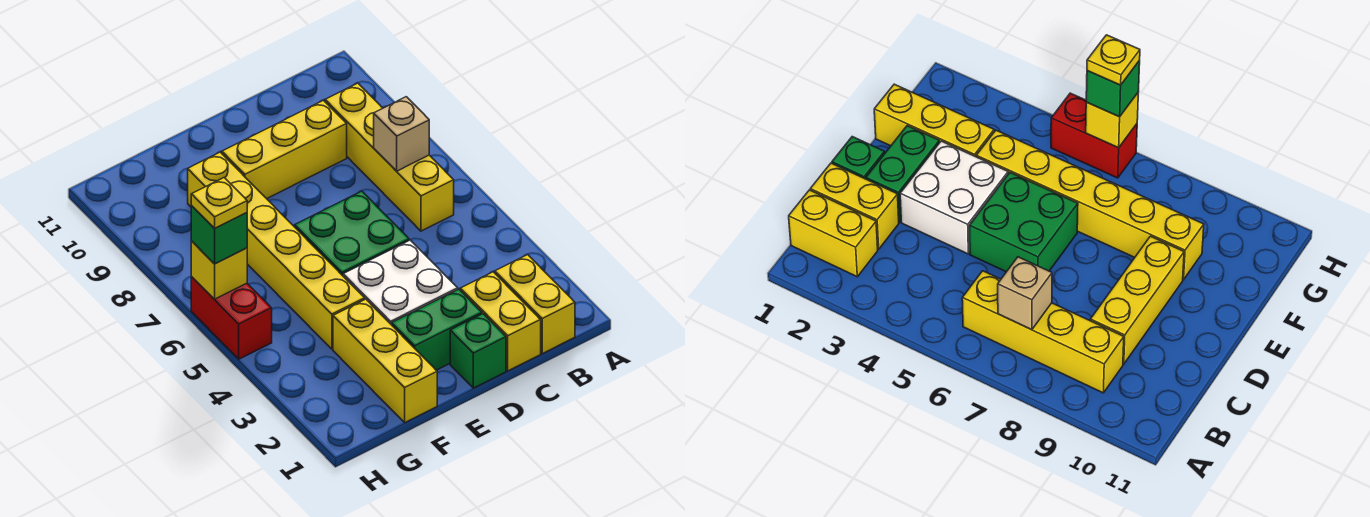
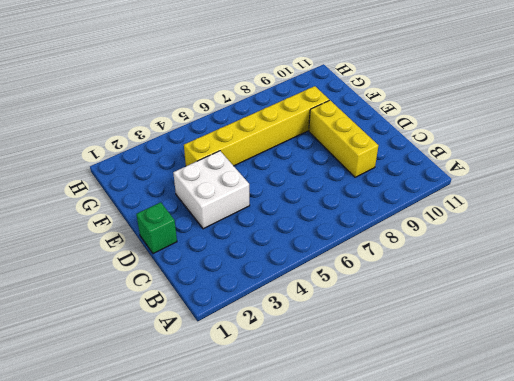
none -> yellow brick B1:B2 level 1
none -> yellow brick B6:B9 level 1
none -> yellow brick C1:C2 level 1

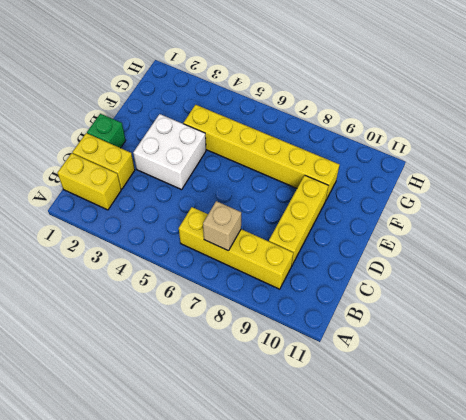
none -> green brick D2:E2 level 1
none -> green brick D5:E6 level 1
none -> yellow brick F1:F3 level 1

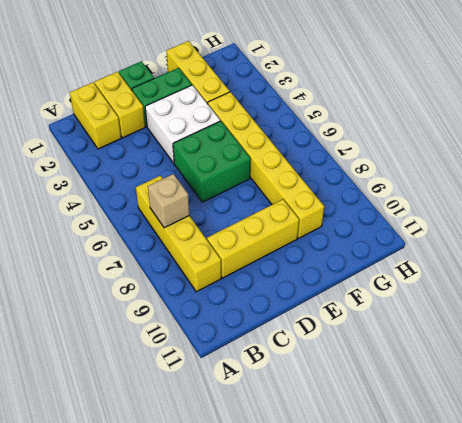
none -> red brick H5:H6 level 1
none -> yellow brick H6 level 2
none -> green brick H6 level 3

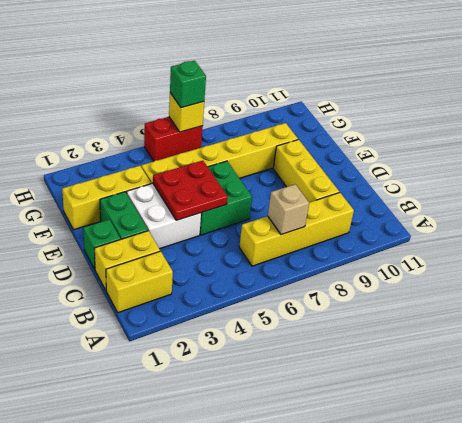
red plate D4:E5 level 2 -> none
none -> yellow plate H6 level 4

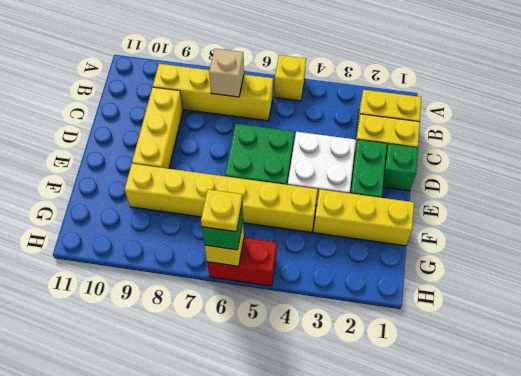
yellow brick A5 level 1 -> none

